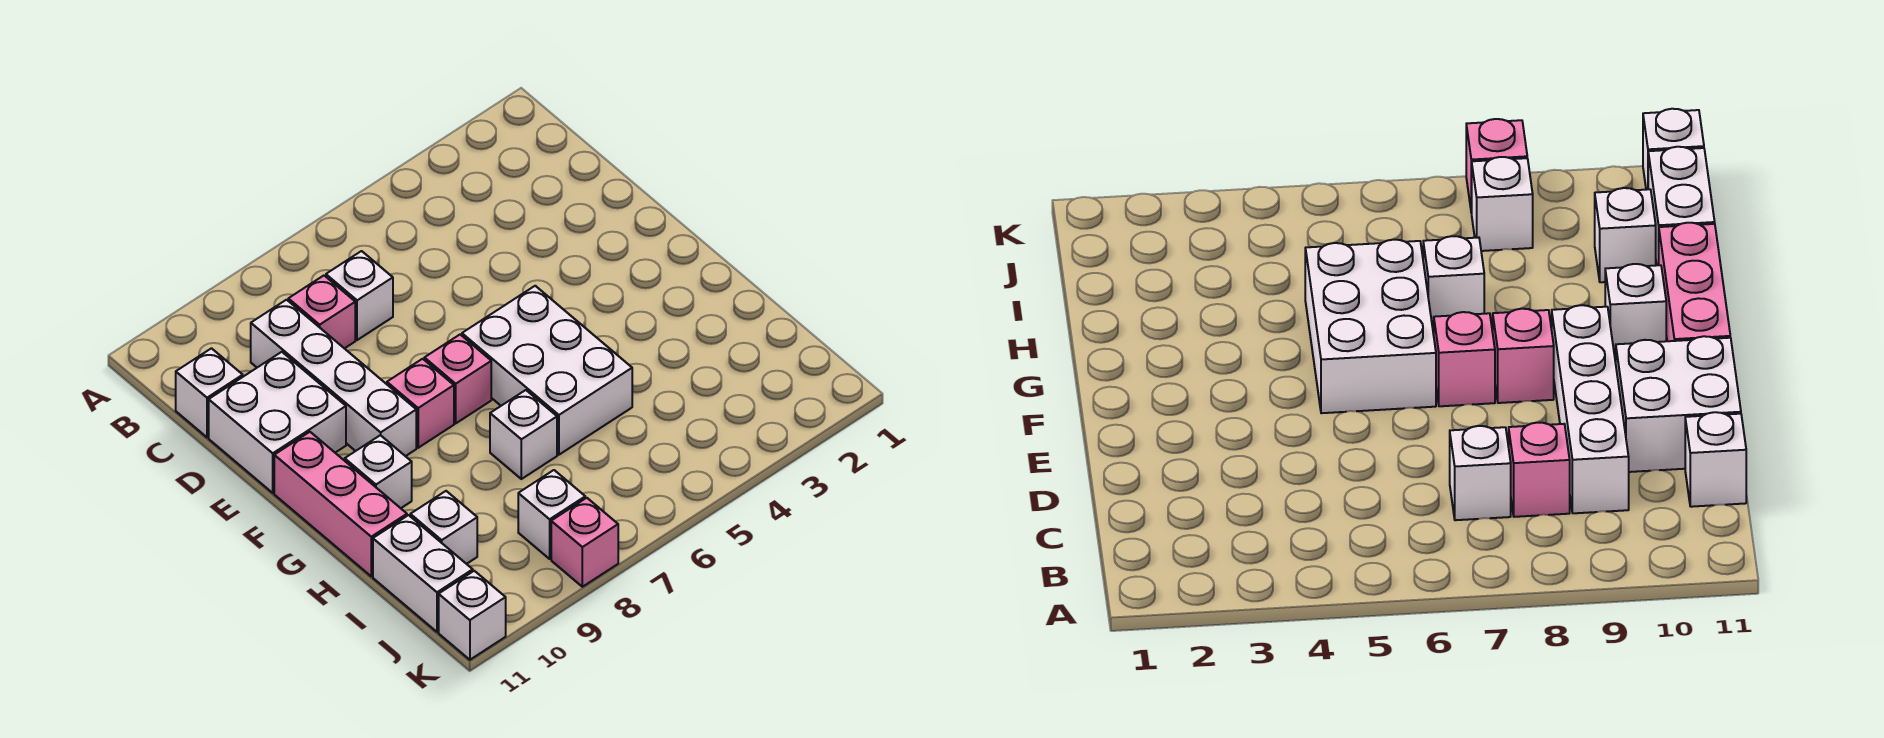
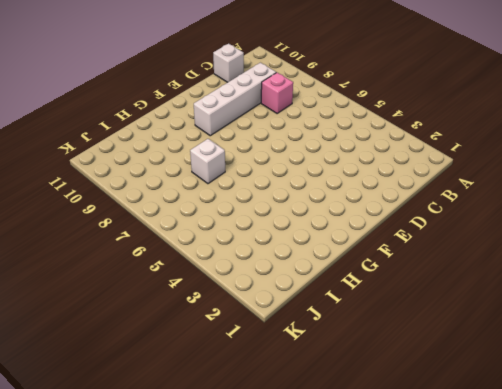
none -> white brick C7 level 1
none -> white brick D10:E11 level 1
none -> white brick F5:H6 level 1

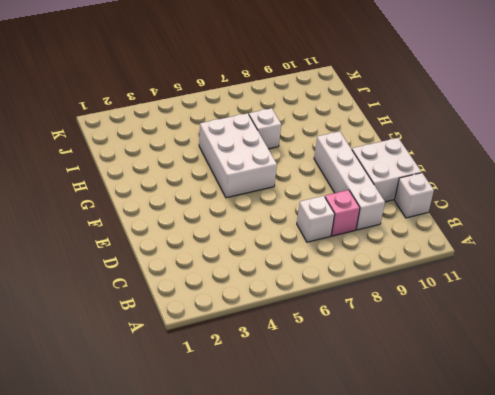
none -> pink brick F7 level 1
none -> pink brick F8 level 1
none -> pink brick F11:H11 level 1

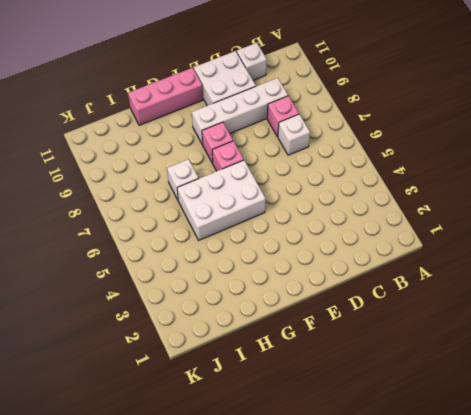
none -> white brick G10 level 1
none -> white brick I10 level 1
none -> white brick I11:J11 level 1

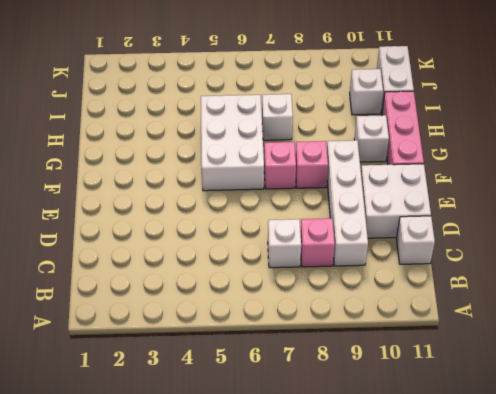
none -> white brick J8 level 1
none -> pink brick K8 level 1
none -> white brick K11 level 1

